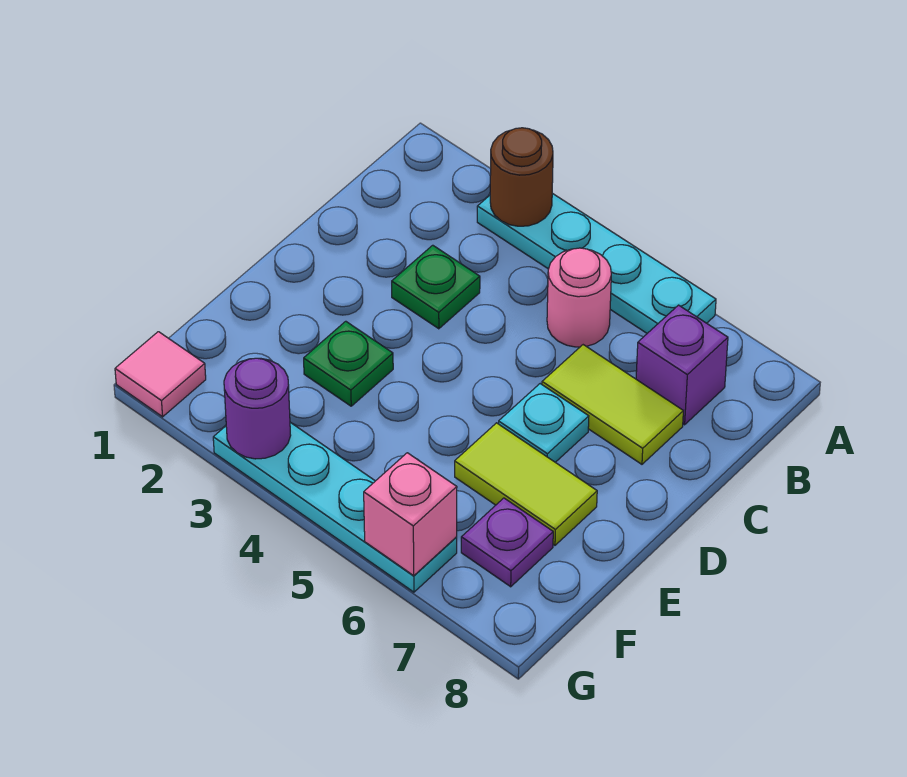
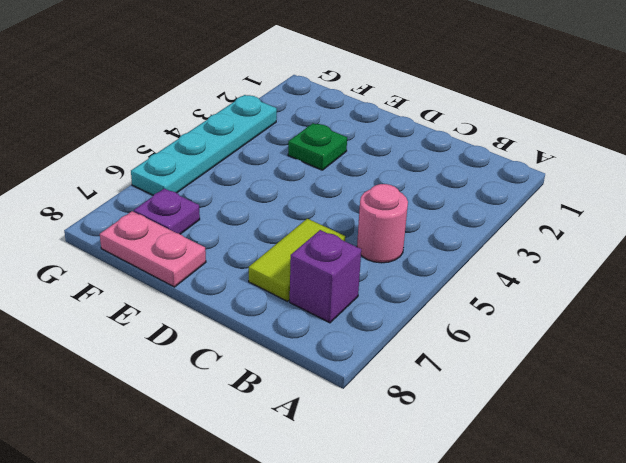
pink plate E8:F8 level 1 -> none
none -> cyan plate A3:A6 level 1
none -> green plate C3 level 1
none -> cyan plate D6 level 1

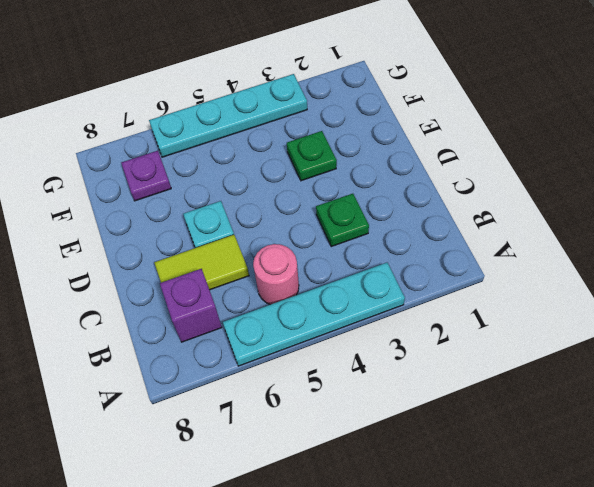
none -> lime tile E6:E7 level 1
none -> pink tile G1 level 1
none -> brown round brick A3 level 2

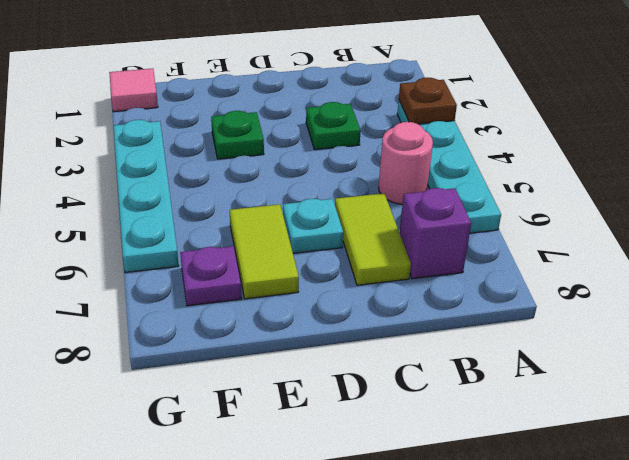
brown plate A3 level 2 -> brown round brick A3 level 2
none -> purple round brick G3 level 2
none -> pink brick G6 level 2

